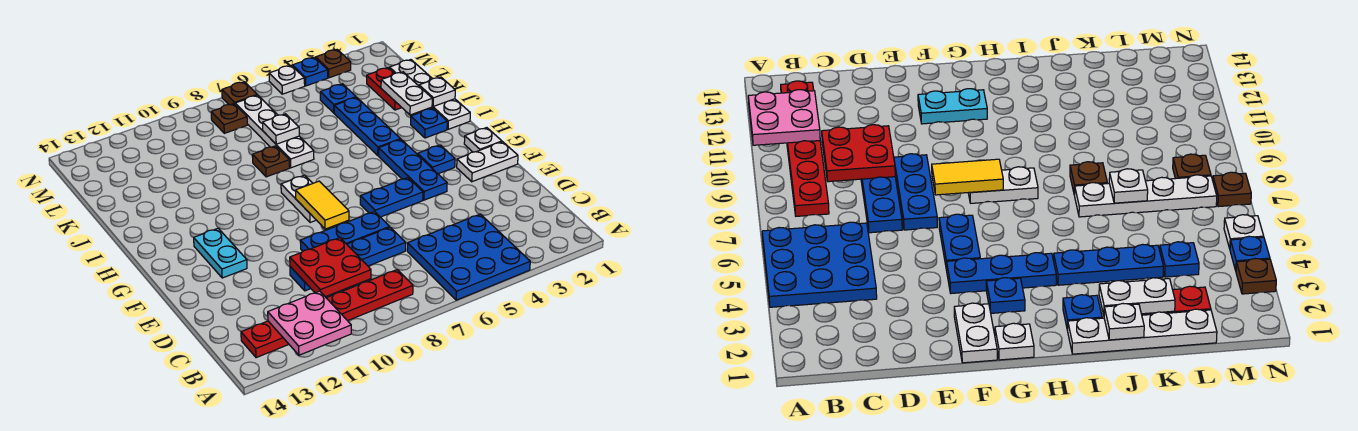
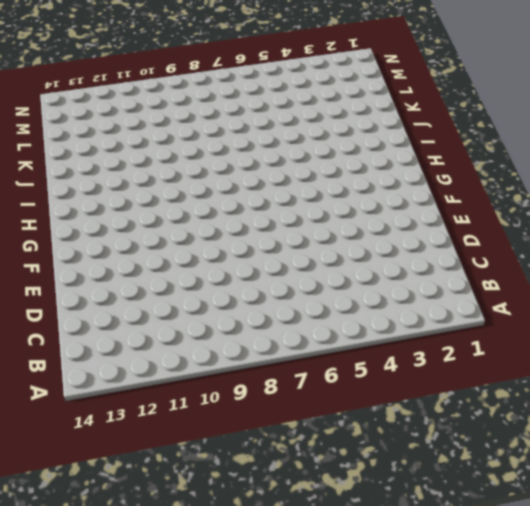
none -> blue plate A4:C6 level 1
none -> red plate B8:B13 level 1
none -> blue plate D7:D10 level 1

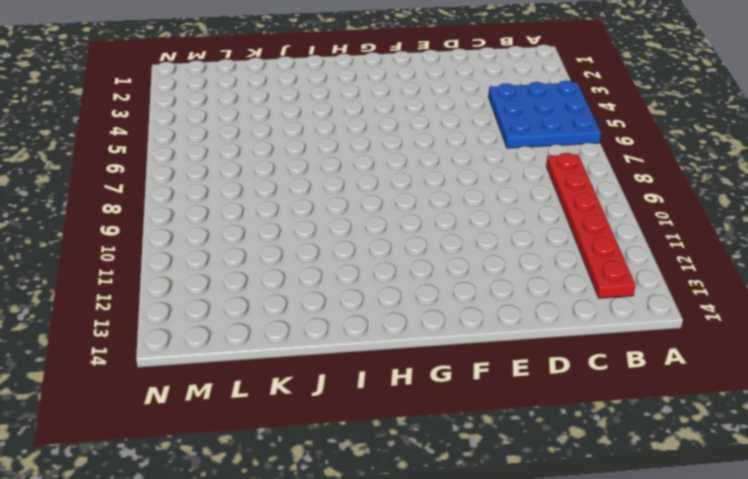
none -> blue plate D7:D10 level 1
none -> blue plate E7:E9 level 1
none -> white plate F1:F2 level 1

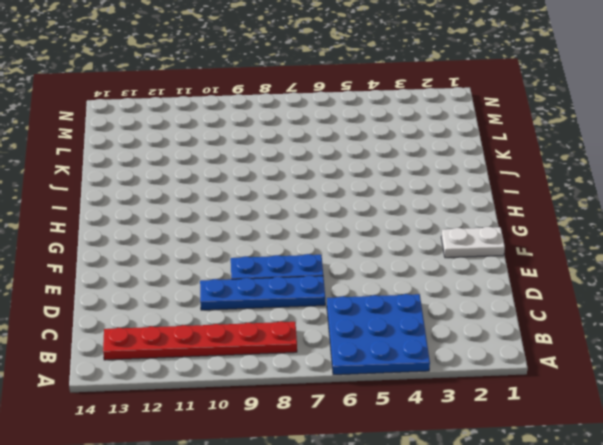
none -> blue plate F4:H4 level 1
none -> blue plate F5:F6 level 1
none -> cyan plate F12:G12 level 1

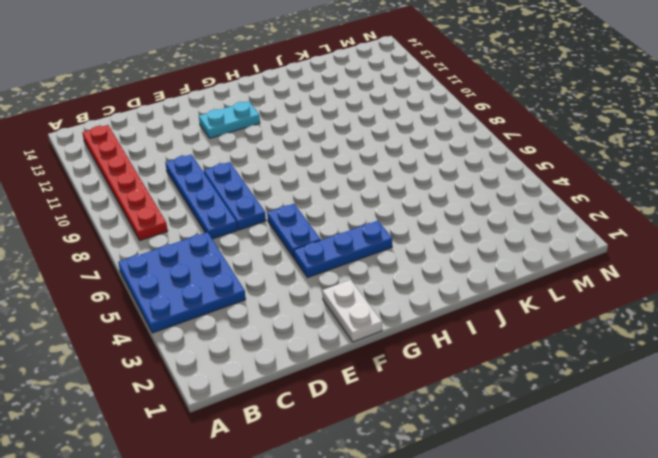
none -> white plate G1 level 1
none -> blue plate G3 level 1
none -> white plate G8:H8 level 1

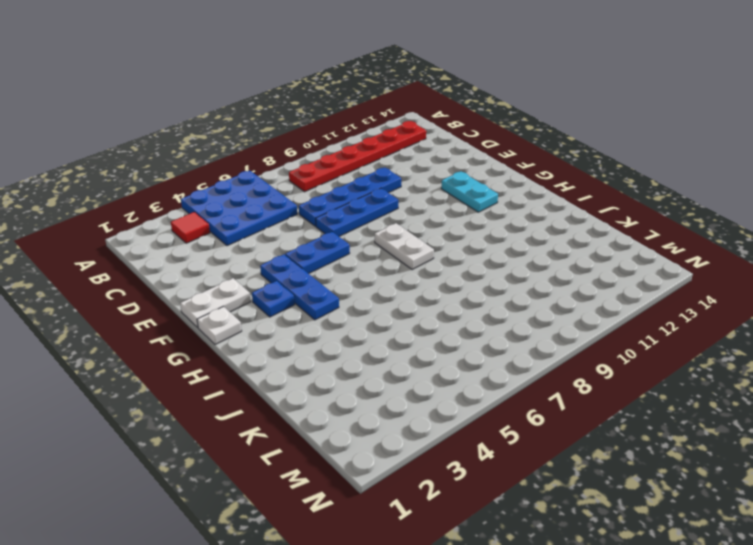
red tile B3 level 1 -> none
none -> white plate I1:L1 level 1
none -> blue plate I2 level 1
none -> blue plate I4:K4 level 1

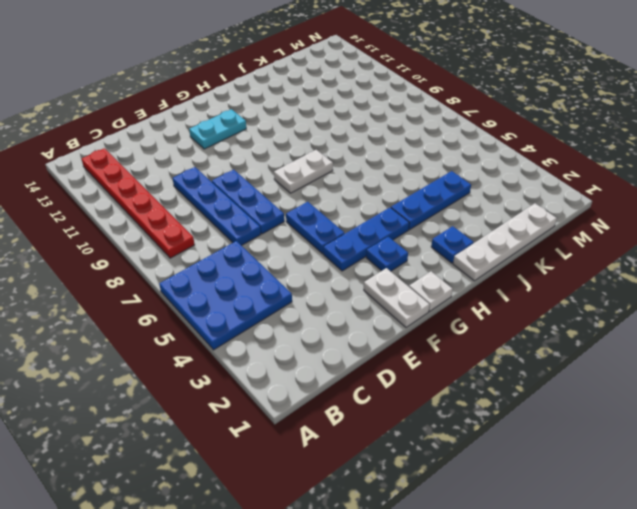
none -> white plate J7:M7 level 1
none -> brown plate J8 level 1
none -> red plate K2:L2 level 1

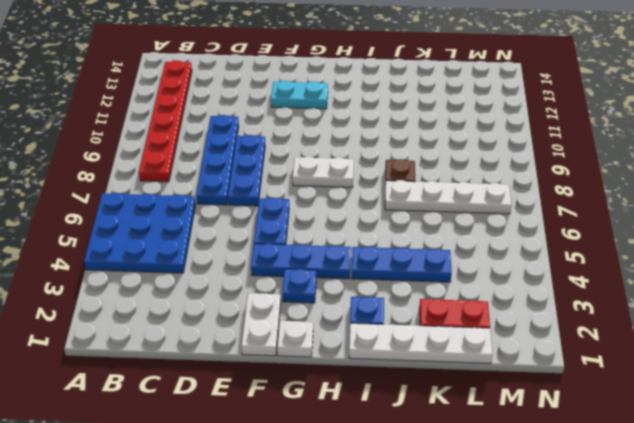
none -> blue plate L4 level 1
none -> brown plate M8 level 1
none -> brown plate N3 level 1

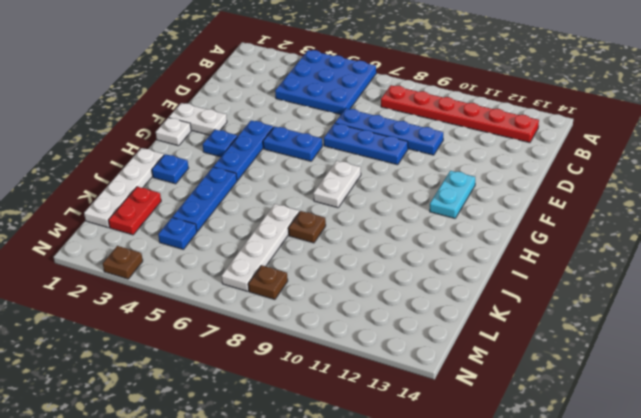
none -> blue plate N4 level 1
none -> white plate N5 level 1
none -> brown plate N7 level 1

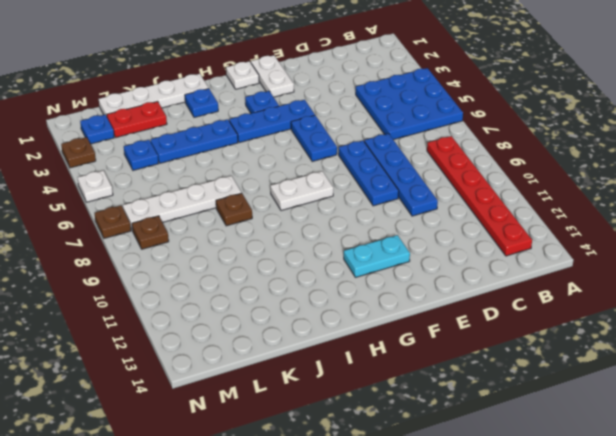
blue plate M2 level 1 -> blue plate N4 level 1
none -> pink plate A11:B12 level 2
none -> red plate C9:D10 level 2
none -> yellow tile F8:G8 level 2

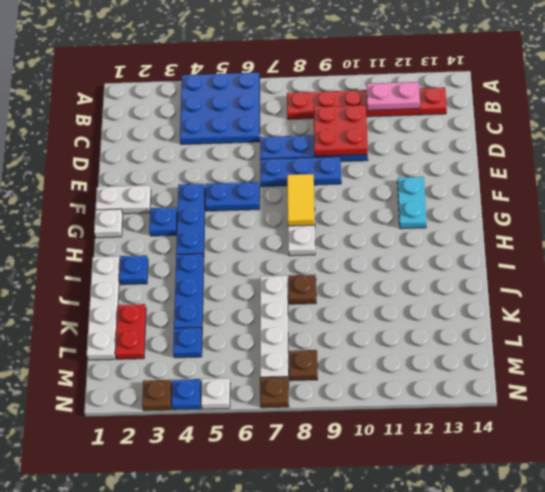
pink plate B11:B12 level 2 -> pink plate A11:B12 level 2
none -> white plate J1 level 2
none -> white plate J2:K2 level 2
none -> white plate K7 level 2

